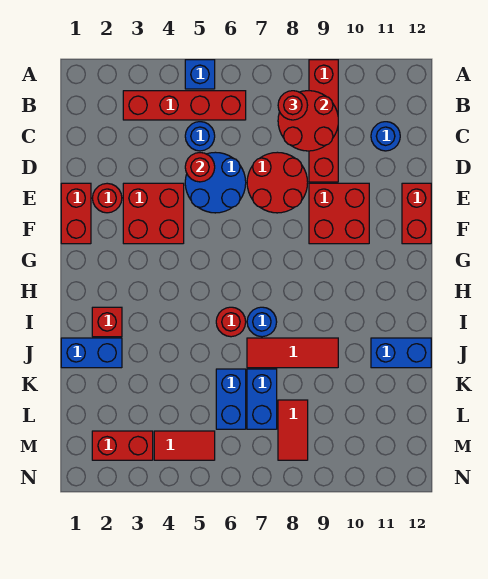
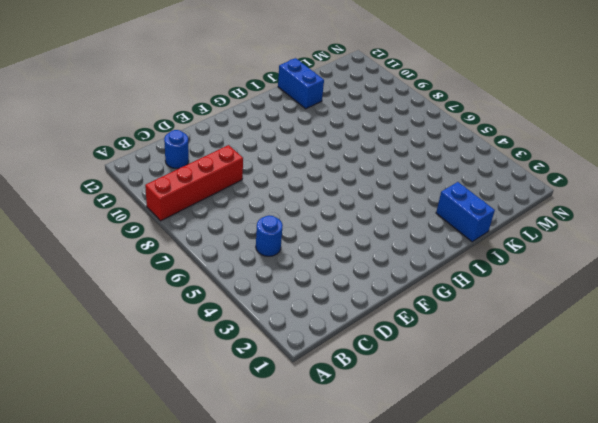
none -> blue brick A5 level 1
none -> red brick B3:B6 level 1
none -> blue round brick D5:E6 level 1

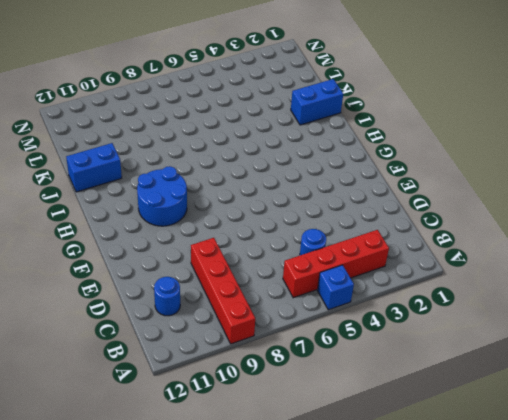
blue round brick G9:H10 level 1 -> blue round brick D5:E6 level 1
none -> red round brick D7:E8 level 1
none -> red brick E1:F1 level 1
none -> red round brick E2 level 1

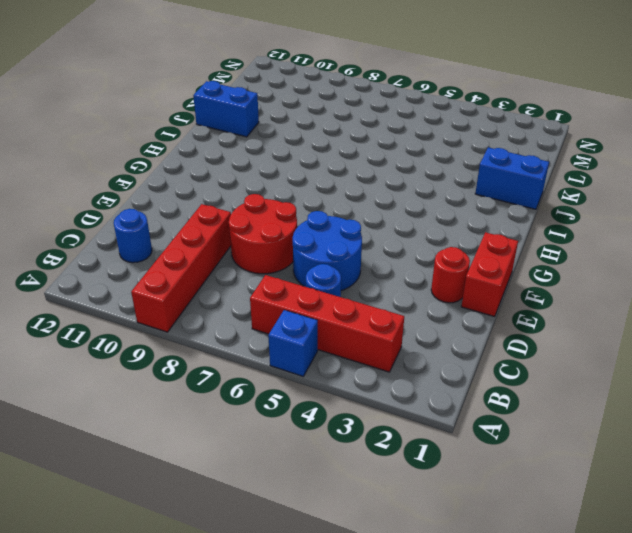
none -> red brick E3:F4 level 1
none -> red brick E9:F10 level 1
none -> red brick E12:F12 level 1

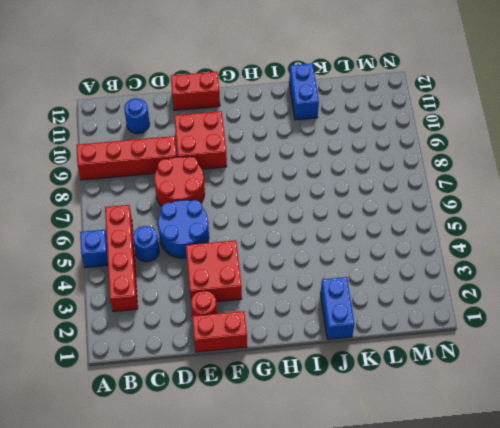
none -> red brick I2 level 1
none -> red round brick I6 level 1
none -> blue round brick I7 level 1

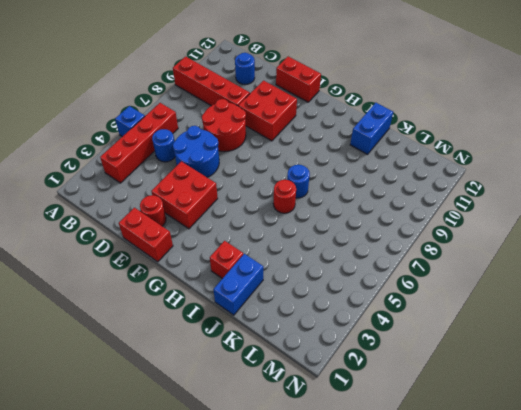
none -> red tile J7:J9 level 1
none -> blue brick K6:L6 level 1
none -> blue brick K7:L7 level 1

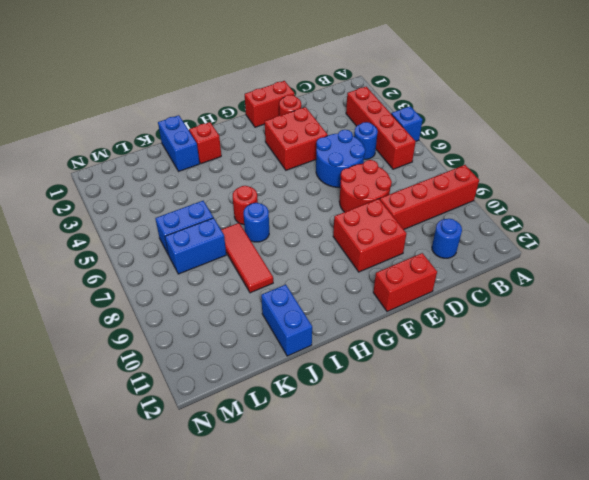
none -> red tile L8:M8 level 1
none -> red brick M2:M3 level 1
none -> red tile M4:M5 level 1

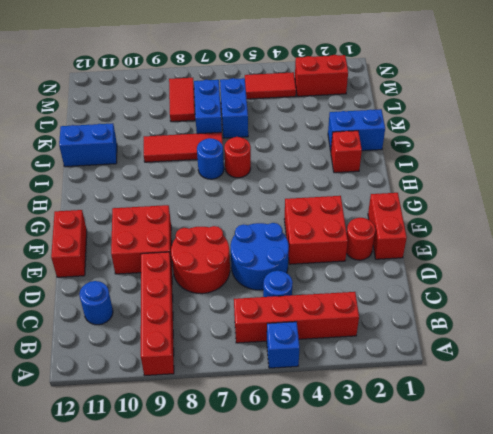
none -> red round brick B8:C9 level 2
none -> red round brick D5 level 2
none -> red round brick B8 level 3

